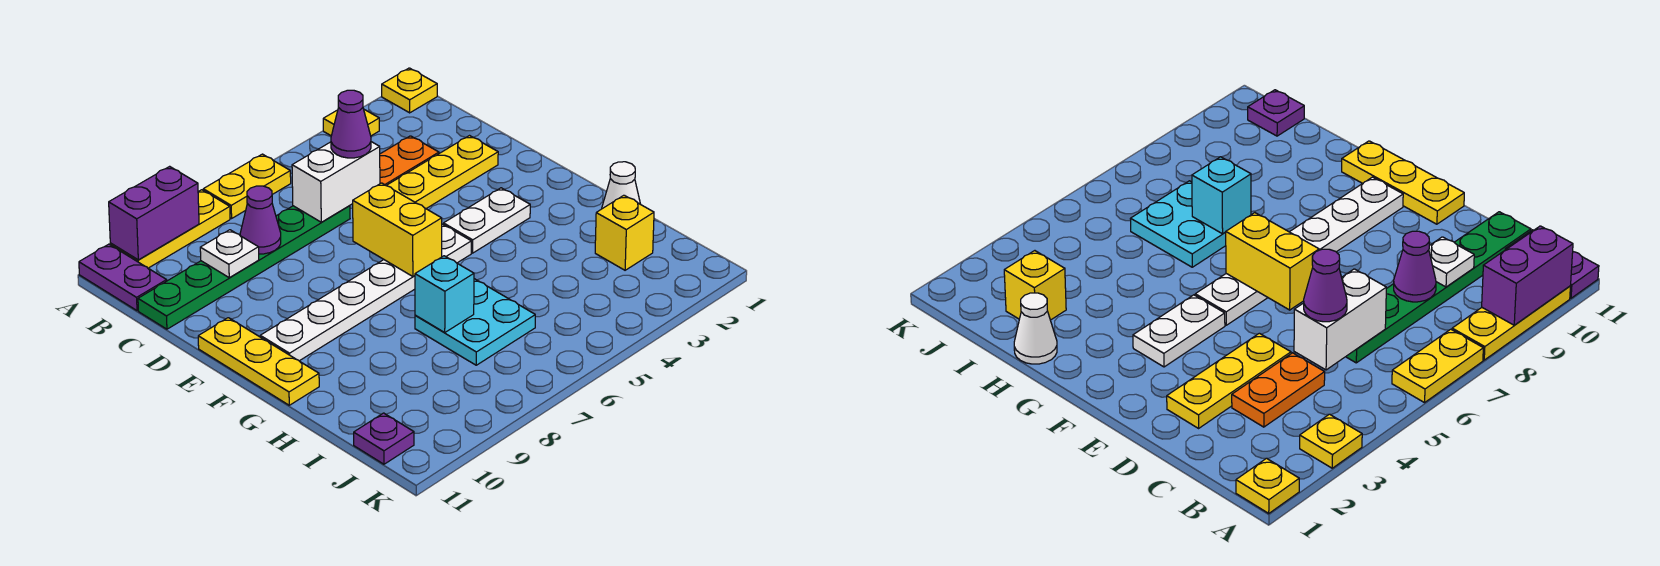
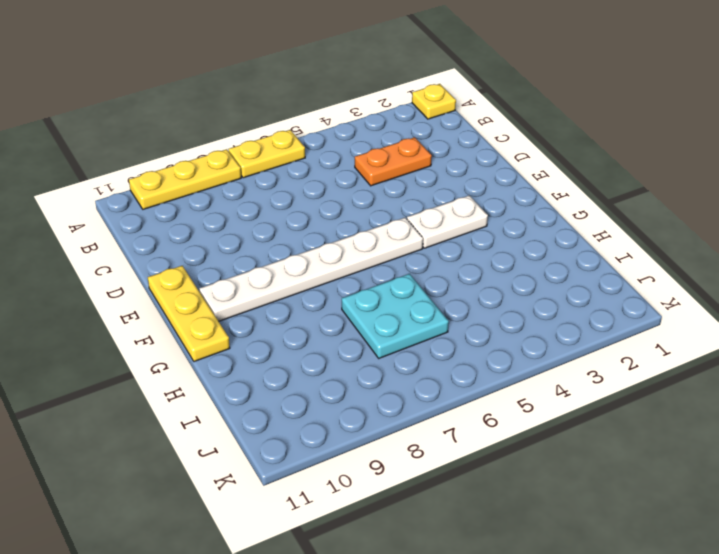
none -> yellow plate A3 level 1
none -> purple plate A11:B11 level 1
none -> green plate C6:C11 level 1

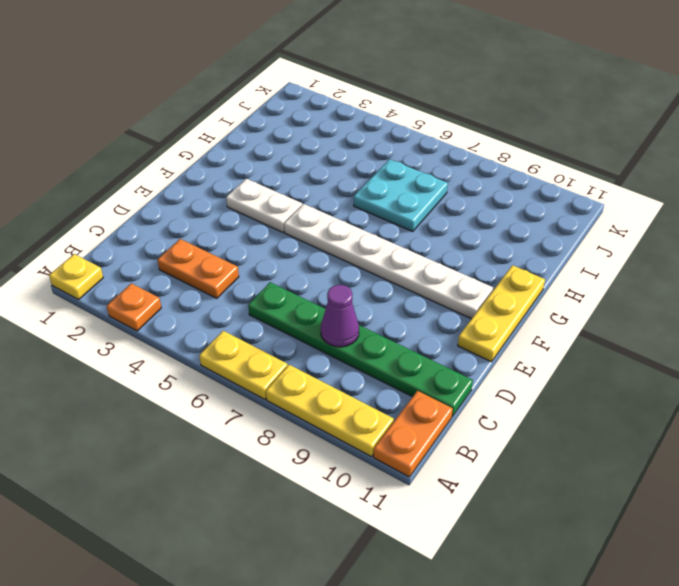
orange plate A3 level 1 -> yellow plate A3 level 1
orange plate A11:B11 level 1 -> purple plate A11:B11 level 1
none -> yellow plate D2:D4 level 1
none -> white cone H1 level 1
none -> yellow brick I2 level 1

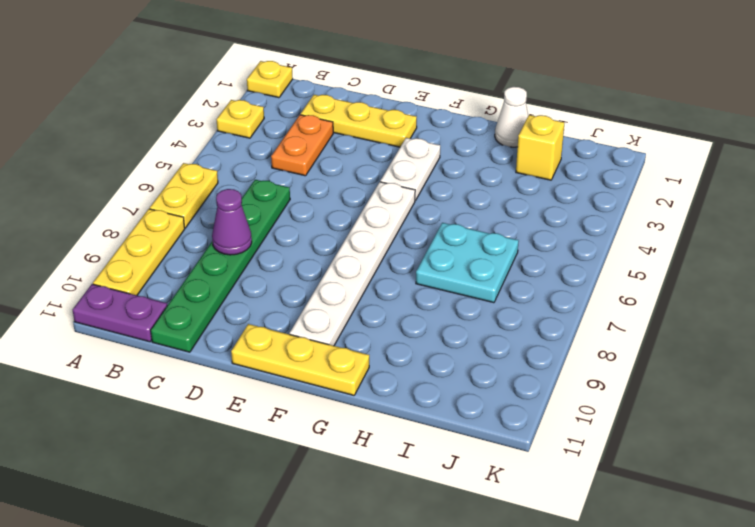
yellow plate C2:E2 level 1 -> yellow plate D2:D4 level 1
none -> purple plate J11 level 1
none -> purple brick A9:A10 level 2
none -> white brick C5:C6 level 2

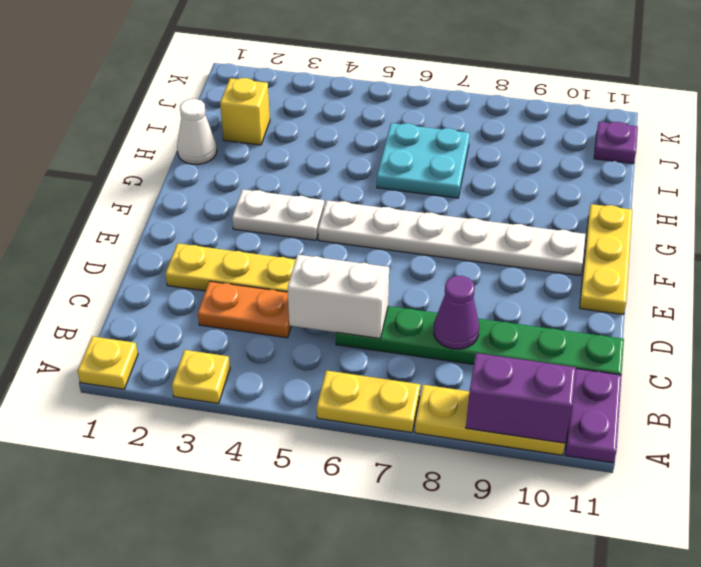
none -> white plate C9 level 2
none -> yellow brick E6:F6 level 2
none -> cyan brick H7 level 2

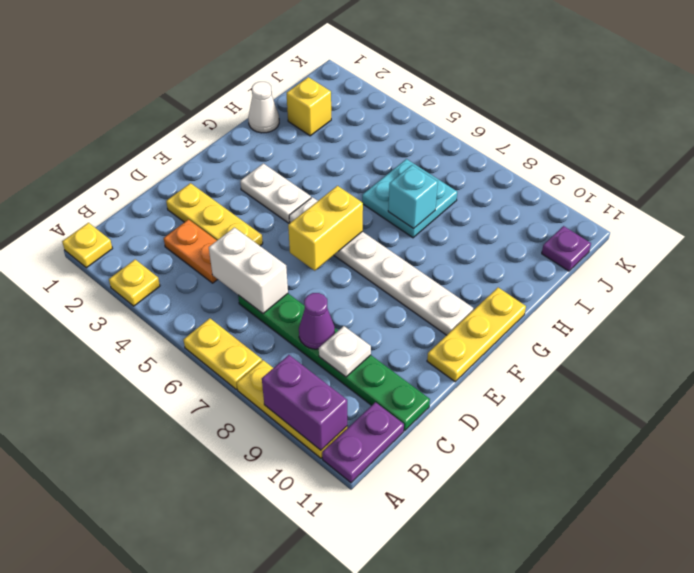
none -> purple cone C5 level 3

